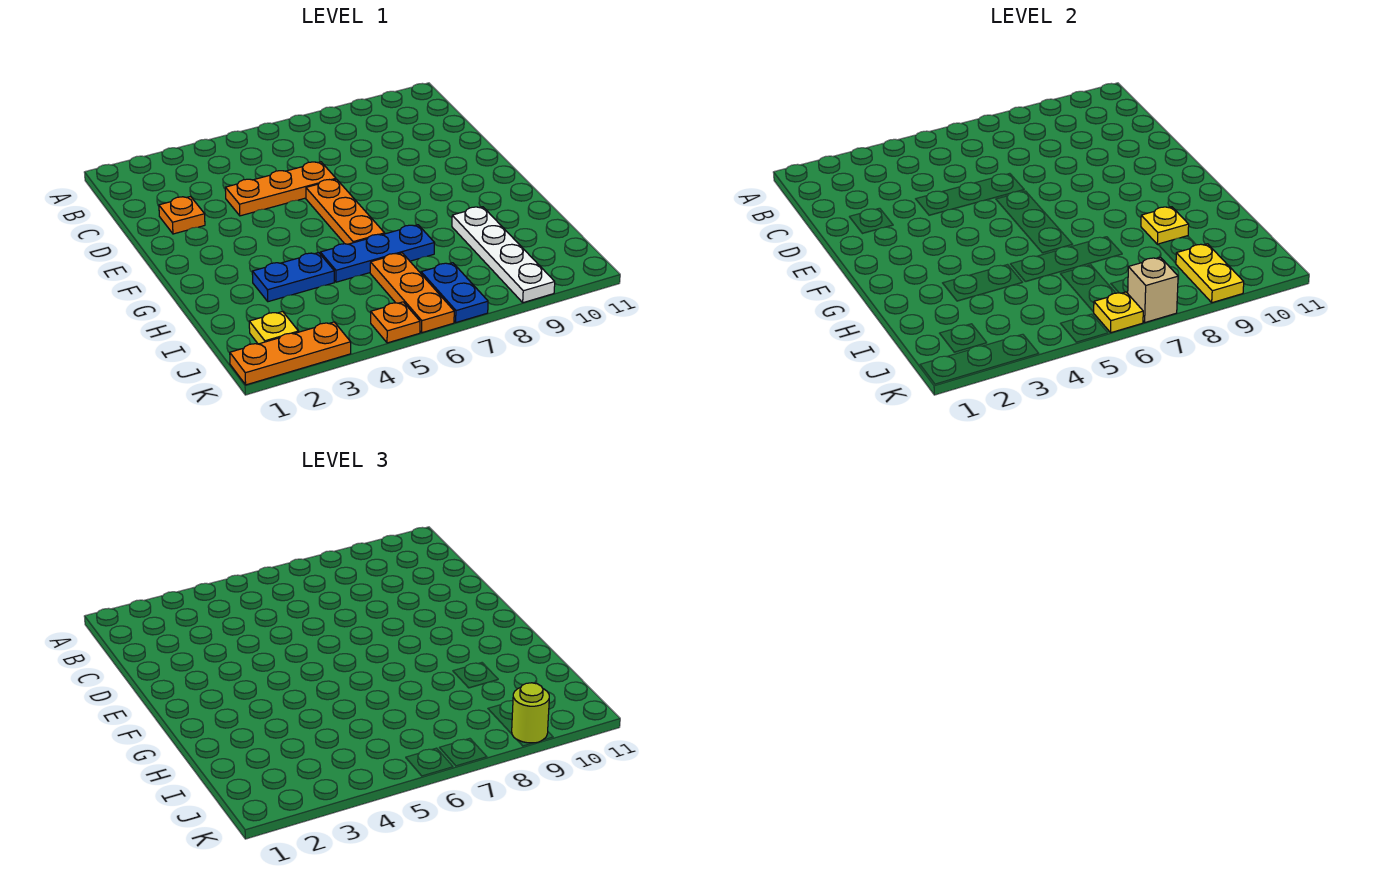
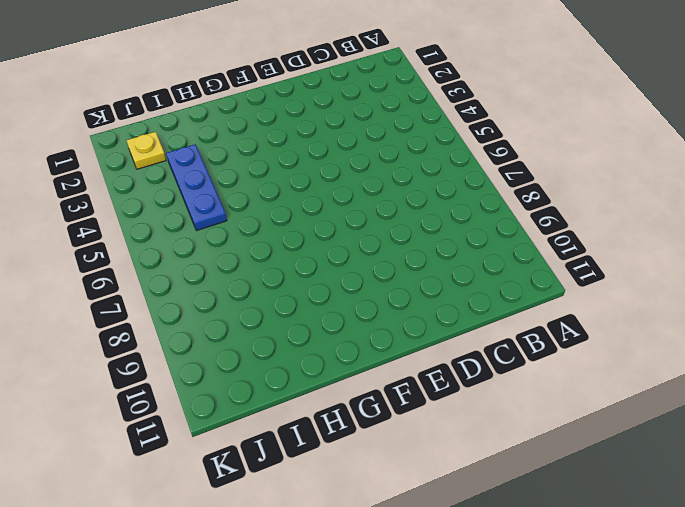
blue plate I3:I5 level 1 -> blue plate H5:H7 level 1
none -> orange plate D2 level 1
none -> orange plate D4:D6 level 1
none -> orange plate E6:G6 level 1

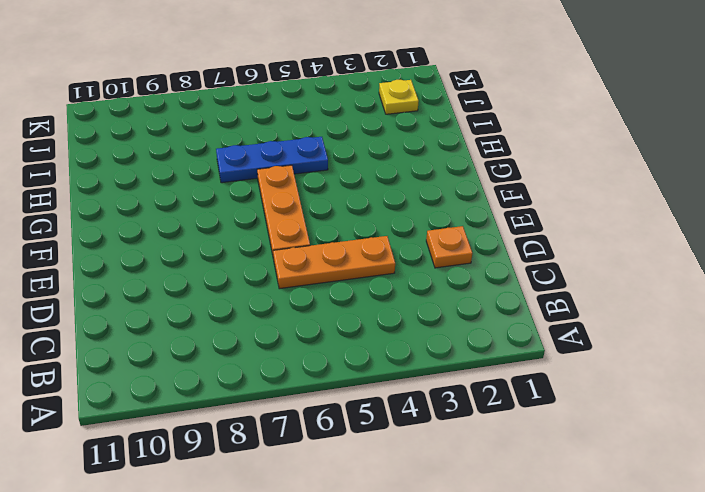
none -> blue plate H3:H4 level 1
none -> white plate H9:K9 level 1
none -> orange plate I6:K6 level 1

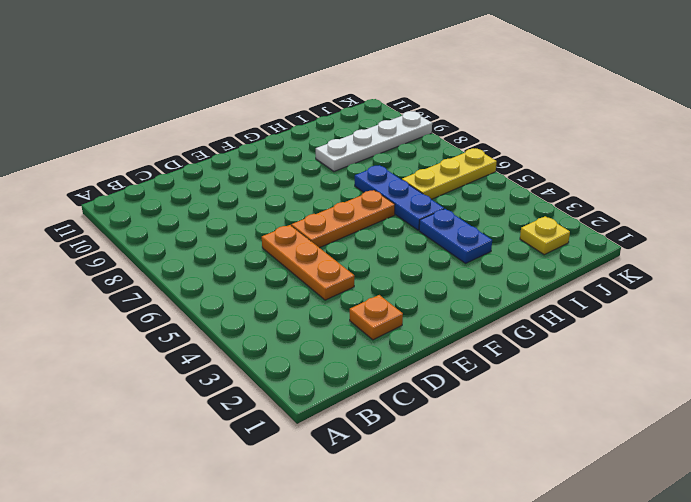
yellow plate I6:K6 level 1 -> orange plate I6:K6 level 1
none -> blue plate J7:K7 level 1
none -> orange plate K1:K3 level 1
none -> orange plate K5 level 1

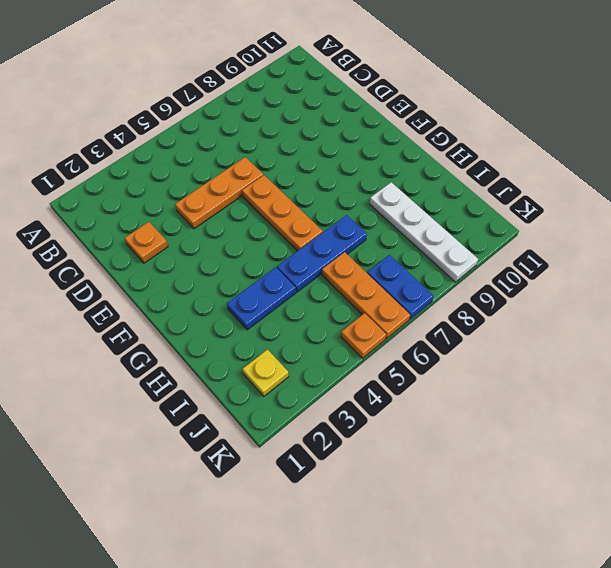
none -> orange plate K1:K3 level 1
none -> yellow plate H9 level 2
none -> yellow plate J9:K9 level 2

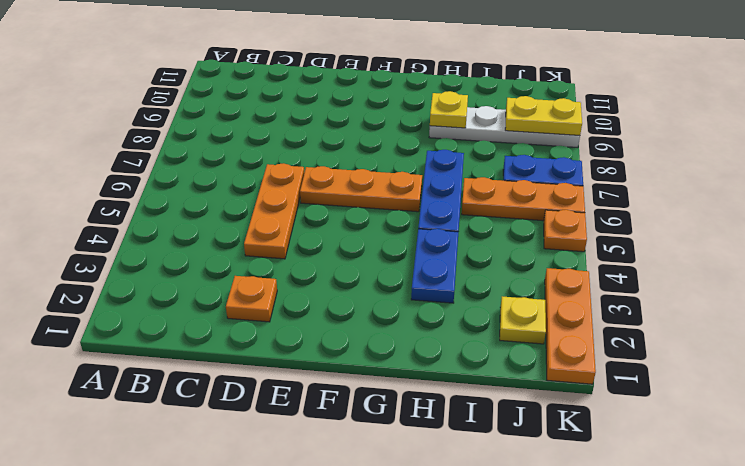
none -> yellow plate K6 level 2
none -> tan brick K7 level 2
none -> lime round brick K9 level 3

